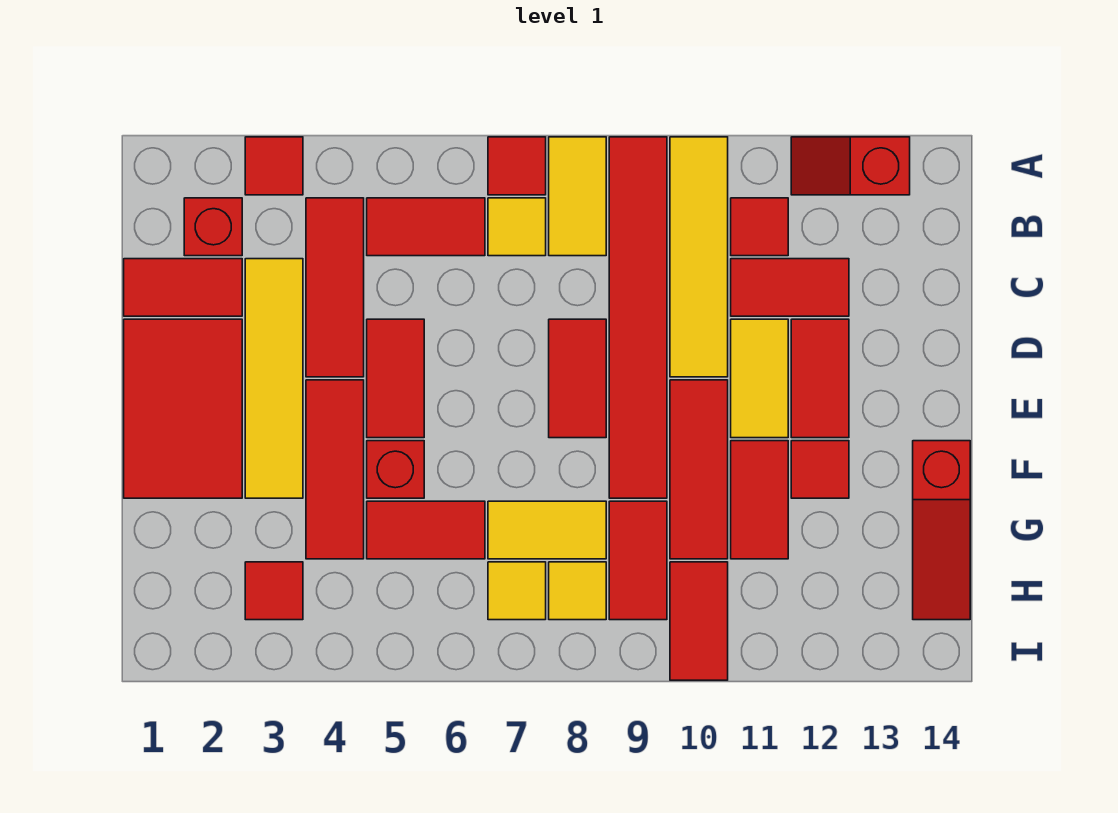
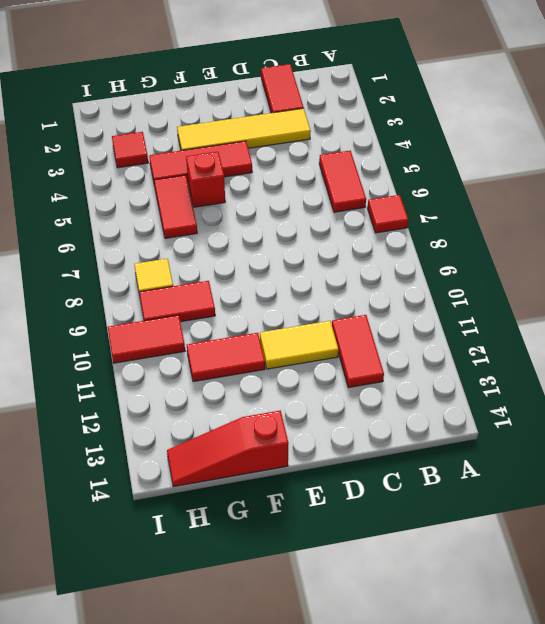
none -> red tile A3 level 1
none -> yellow tile A8:B8 level 1
none -> red tile A9:F9 level 1
none -> yellow tile A10:D10 level 1

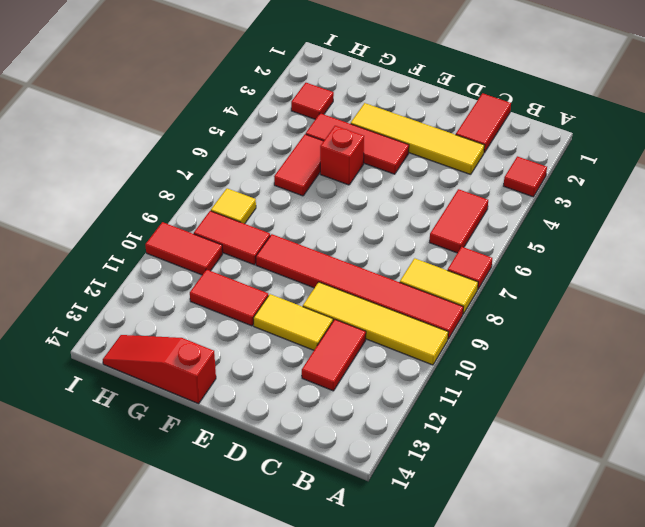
none -> red slope A12:A13 level 1 top 13
none -> red brick B2 level 1
none -> red tile B4:D4 level 1
none -> yellow tile B7 level 1

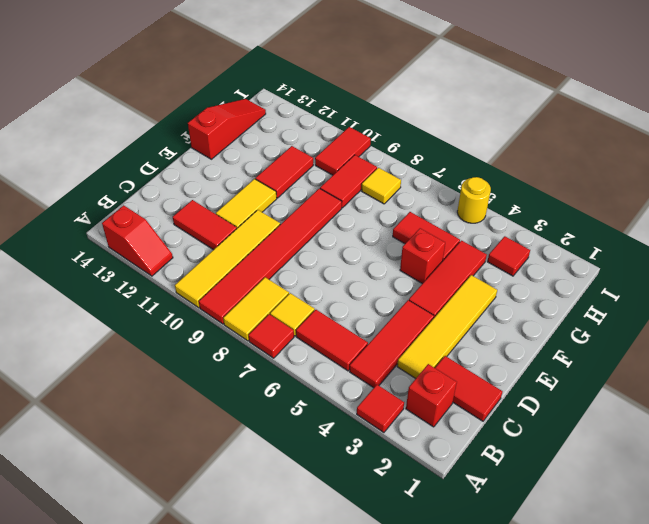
yellow round brick I5 level 1 -> none
none -> red tile B11 level 1
none -> red tile D1:F2 level 1
none -> red tile D5:E5 level 1
none -> red tile D8:E8 level 1

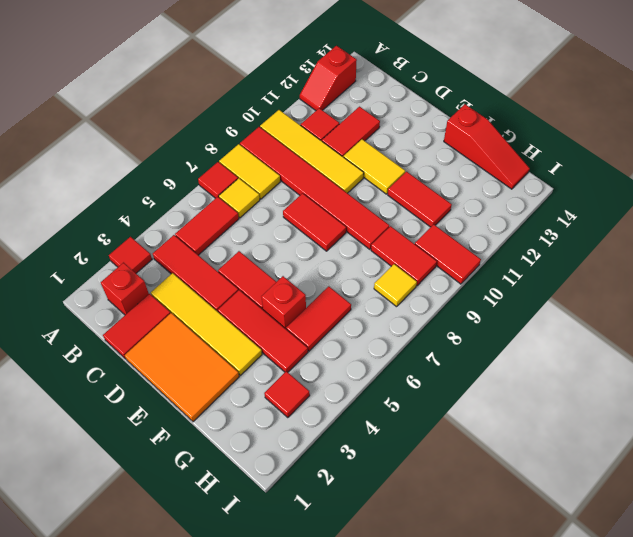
orange tile D1:F2 level 1 -> red tile D1:F2 level 1
none -> red tile D12:E12 level 1
none -> red tile E10:G10 level 1
none -> red tile F12 level 1
none -> yellow tile G7:G8 level 1

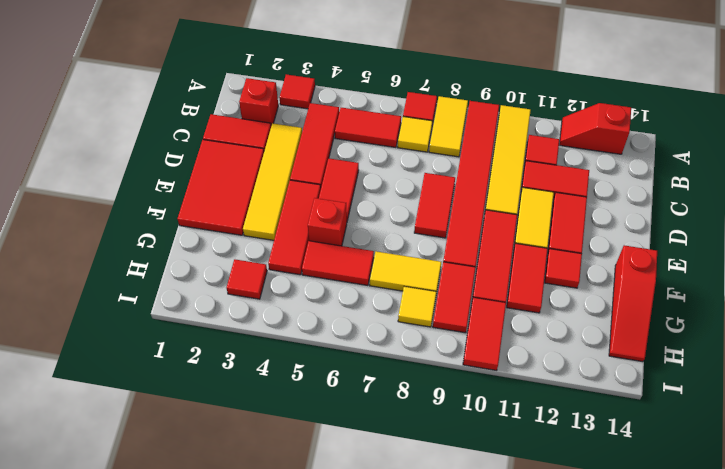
none -> yellow tile H7 level 1

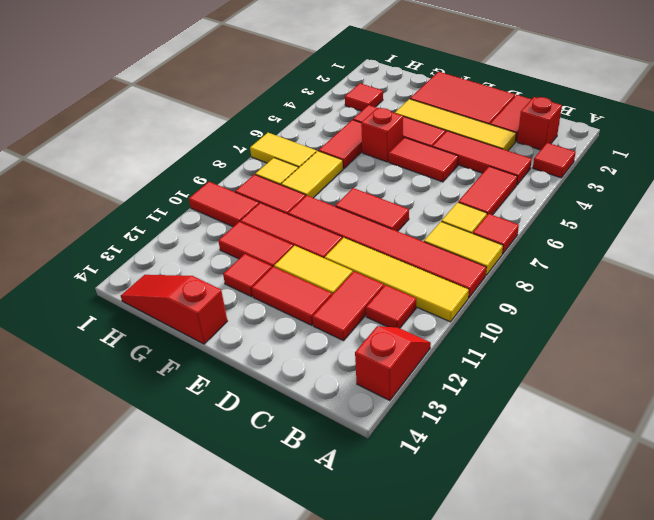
yellow tile H7:I7 level 1 -> yellow tile H7 level 1

